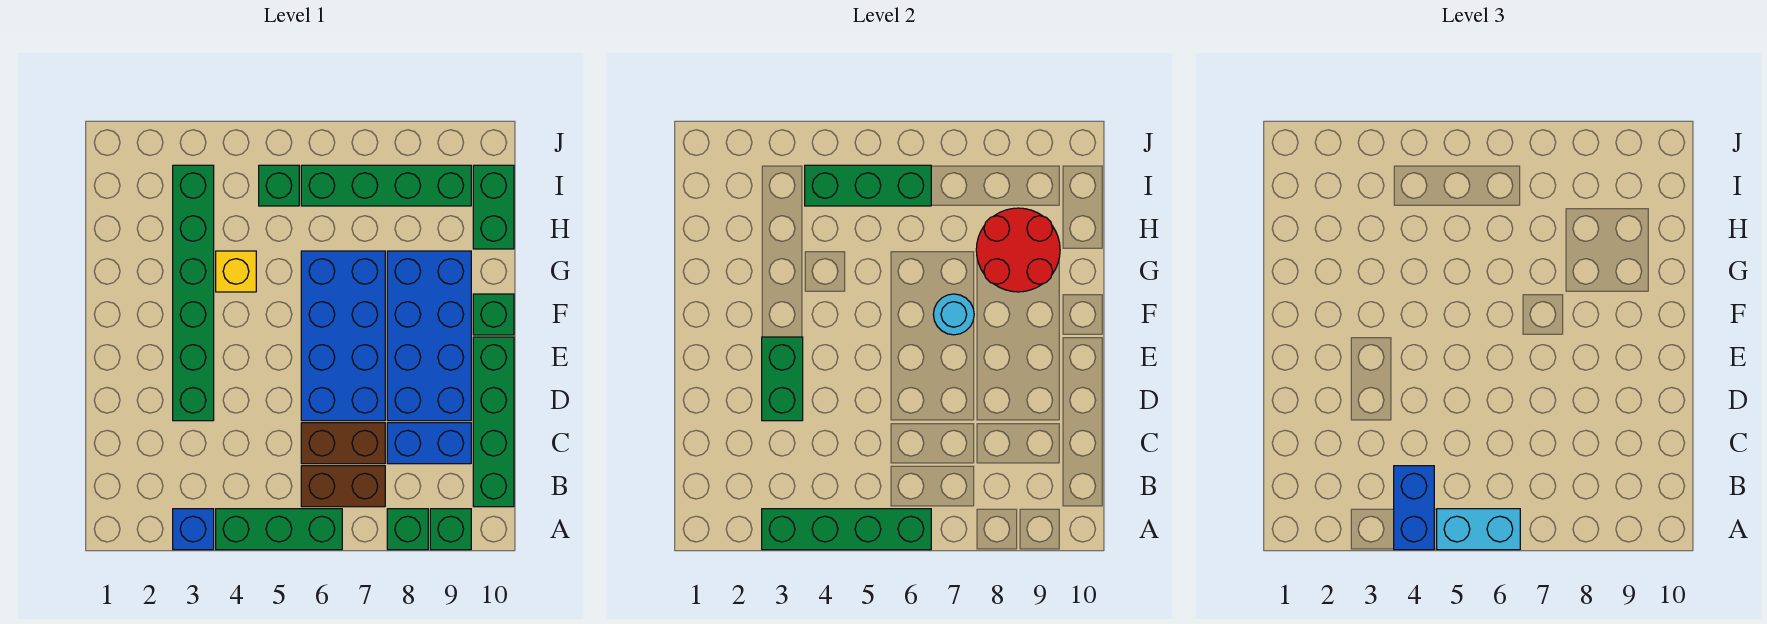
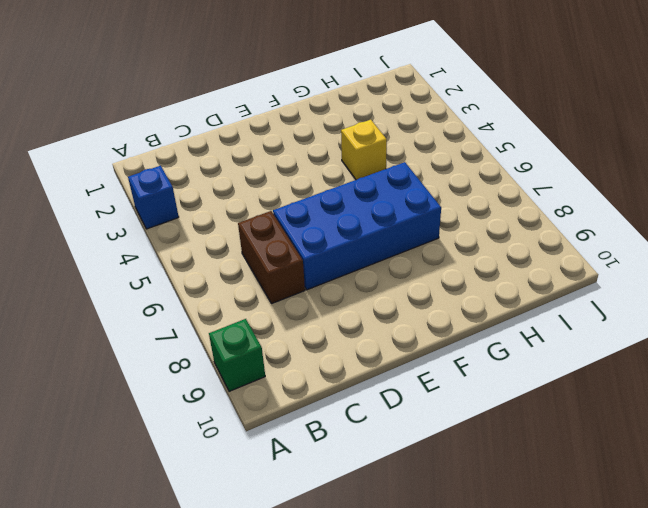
none -> green brick A4:A6 level 1
none -> green brick A8 level 1
none -> brown brick B6:B7 level 1

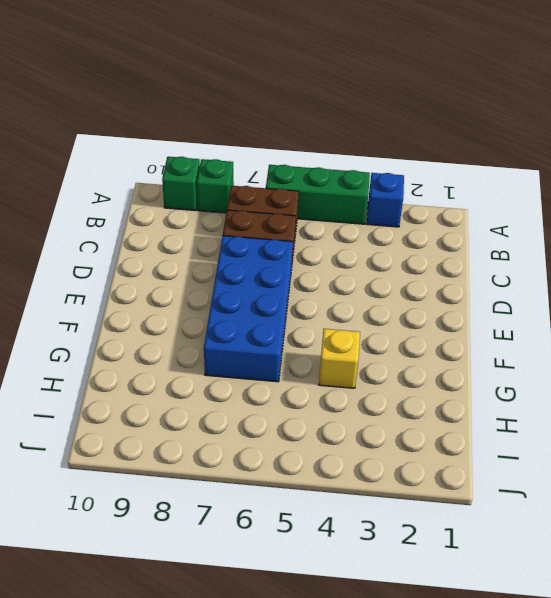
none -> green brick B10:E10 level 1
none -> blue brick C8:C9 level 1
none -> green brick D3:I3 level 1

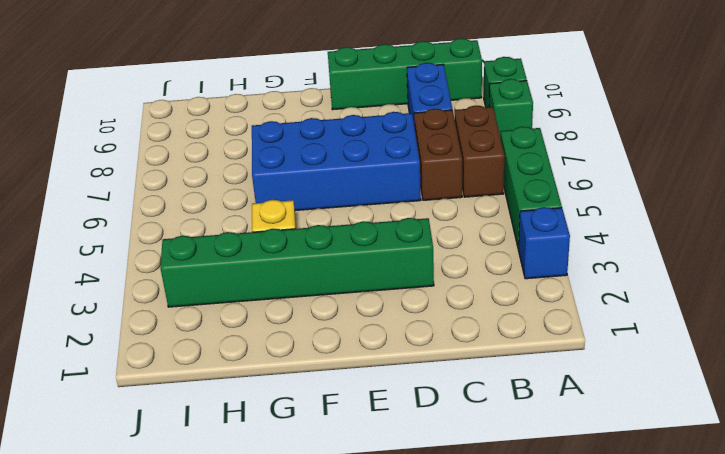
none -> blue brick D8:G9 level 1
none -> green brick F10 level 1
none -> green brick H10:I10 level 1

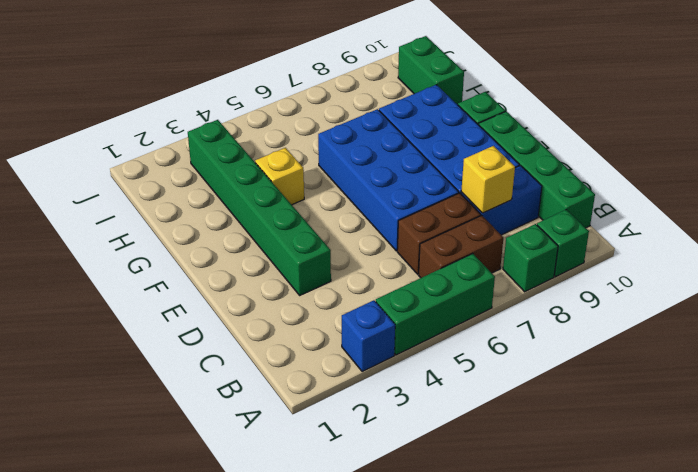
yellow brick C8 level 2 -> none
none -> green brick I5 level 1
none -> green brick I6:I9 level 1
none -> green brick A3:A6 level 2

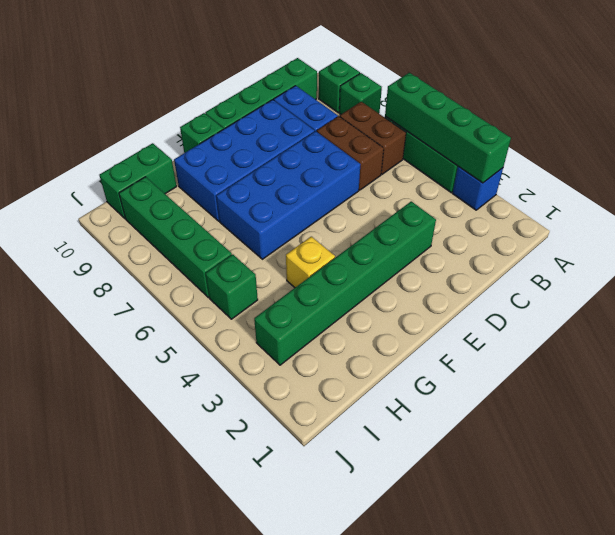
none -> green brick D3:E3 level 2
none -> cyan round brick F7 level 2
none -> red round brick G8:H9 level 2

